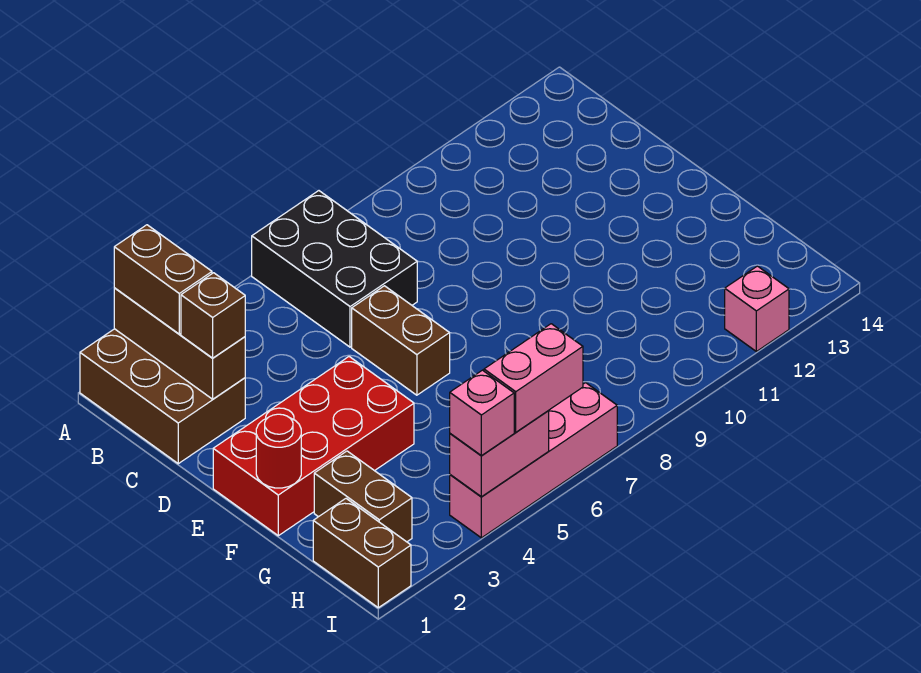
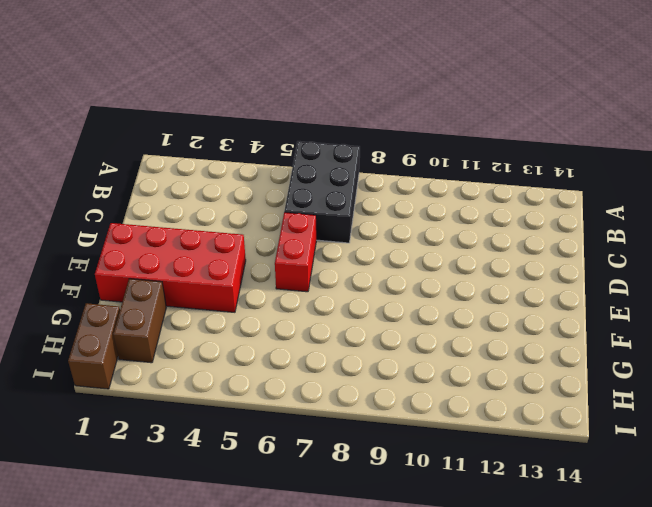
red brick D6:E6 level 1 -> brown brick D6:E6 level 1
none -> brown brick A1:C2 level 1
none -> pink brick I4:I7 level 1
none -> pink brick I12 level 1

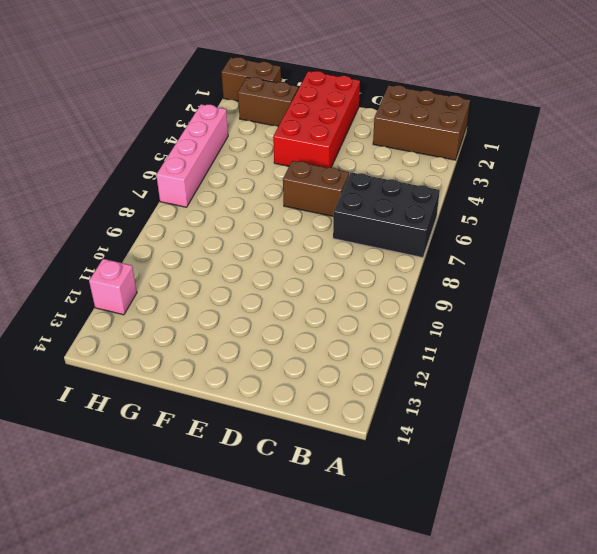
none -> brown brick A2:C2 level 2
none -> red round brick F1 level 2
none -> pink brick I4:I5 level 2

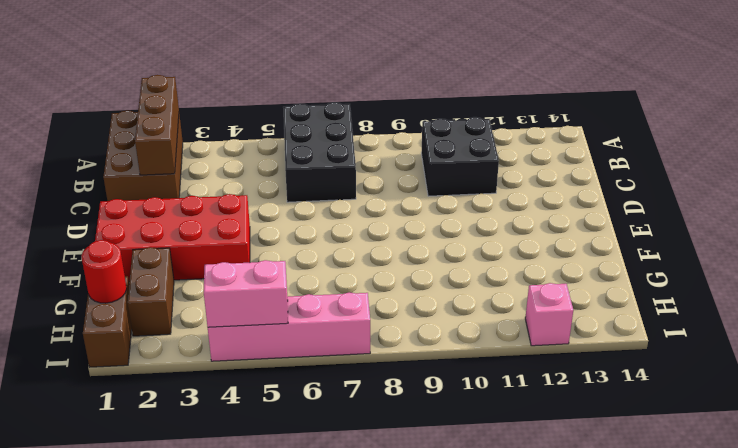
black brick B10:C11 level 1 -> none
red round brick H1 level 2 -> red round brick F1 level 2
none -> brown brick D6:E6 level 1
none -> brown brick A2:B2 level 3
none -> brown brick C2 level 3

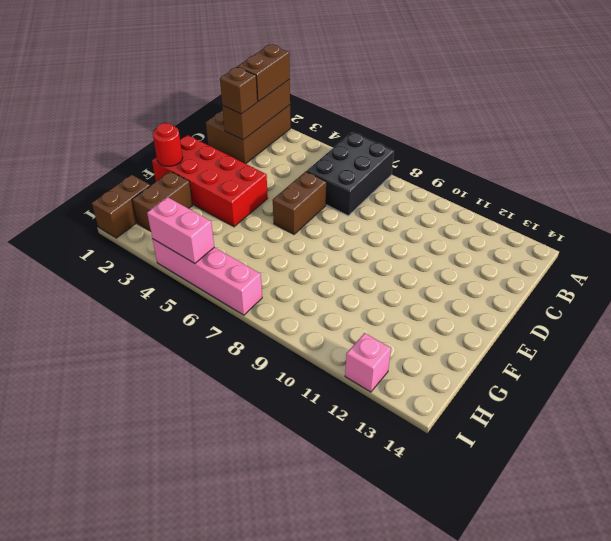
none -> pink brick I4 level 3
none -> pink brick I5:I6 level 3

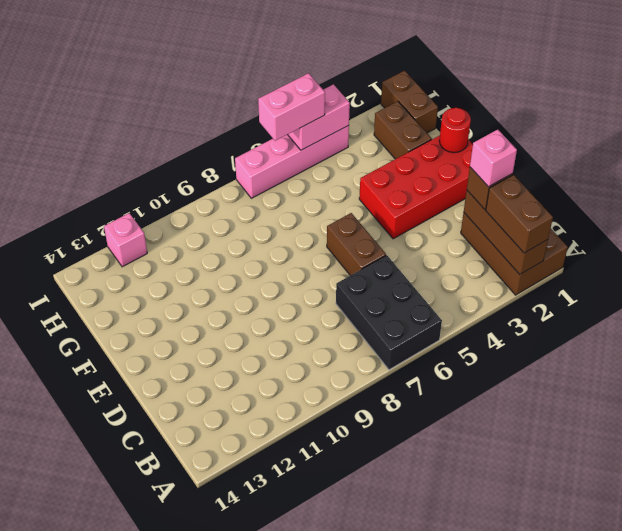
pink brick C2 level 4 -> pink brick I4 level 3

